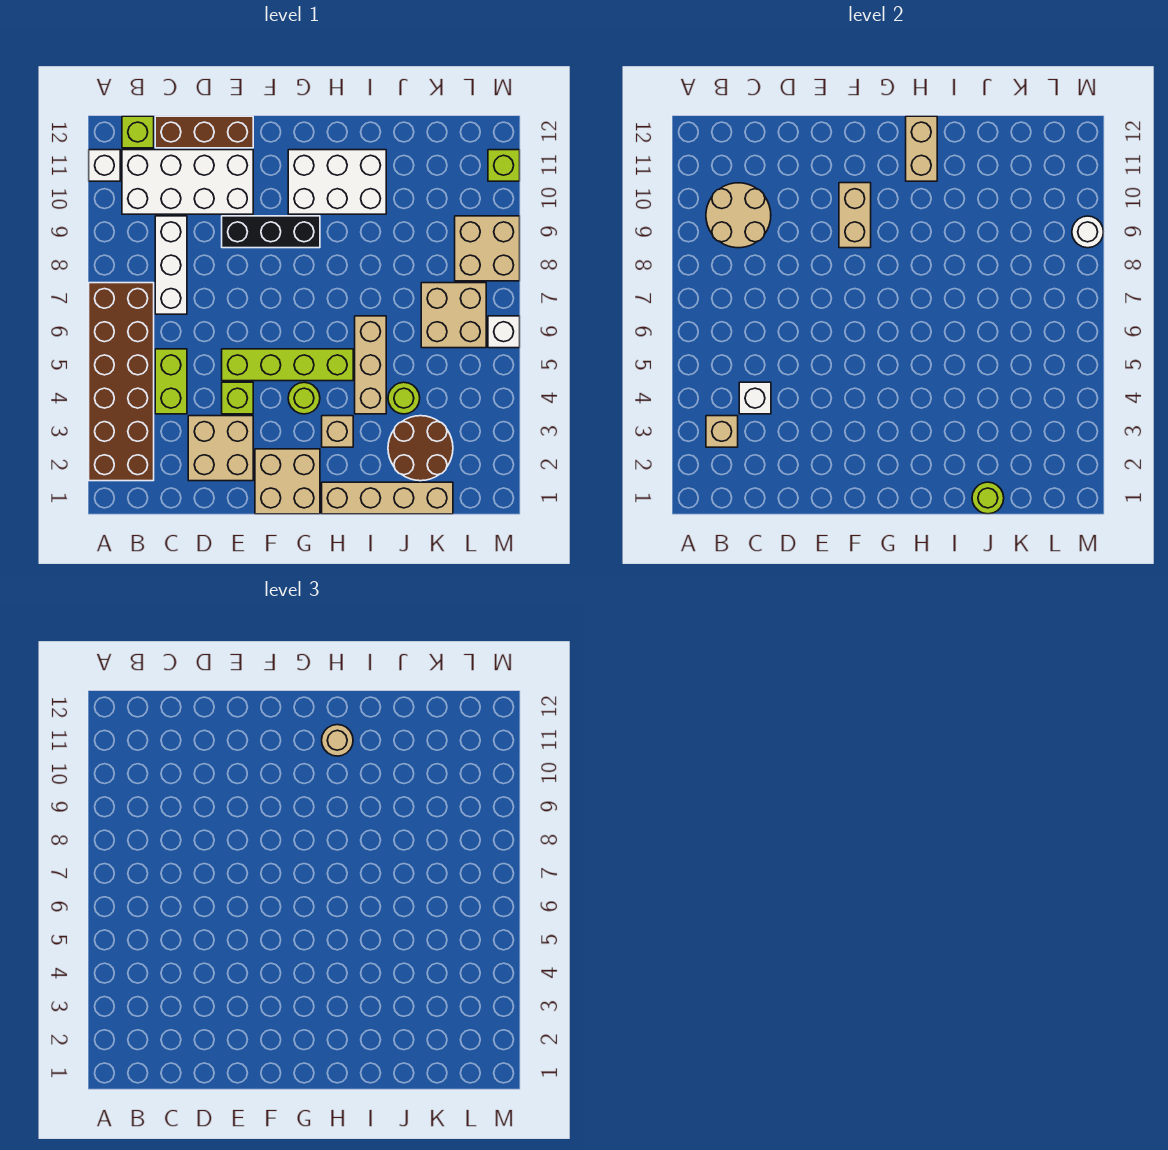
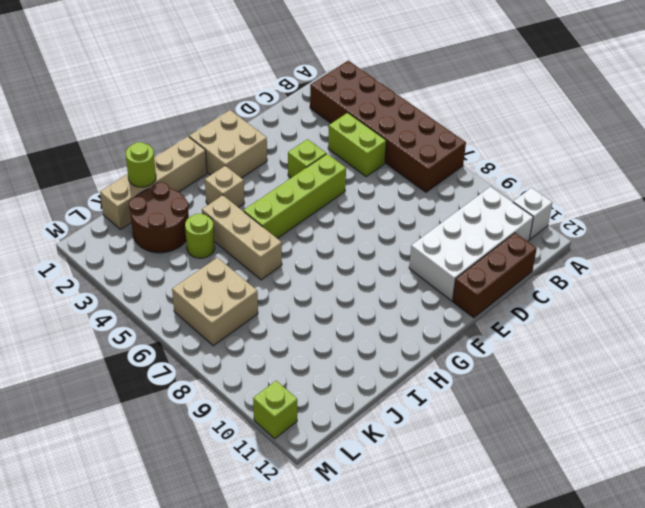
none -> lime brick B12 level 1
none -> white brick C7:C9 level 1
none -> tan brick D2:E3 level 1
none -> black brick E9:G9 level 1

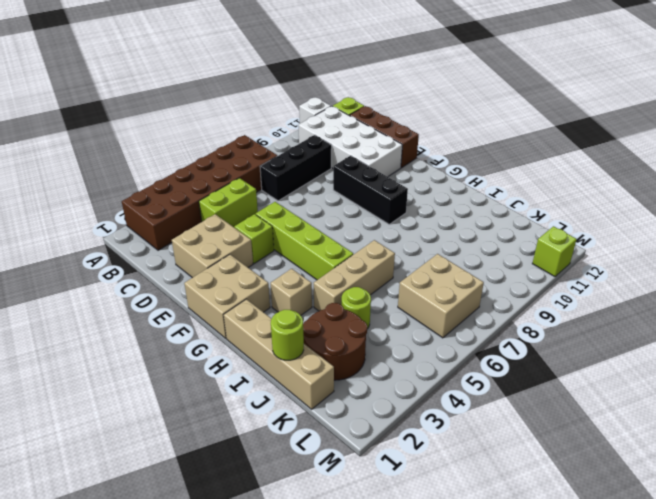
black brick C7:C9 level 1 -> white brick C7:C9 level 1
none -> lime round brick G4 level 1
none -> white brick G10:I11 level 1
none -> tan brick L8:M9 level 1
none -> white brick M6 level 1

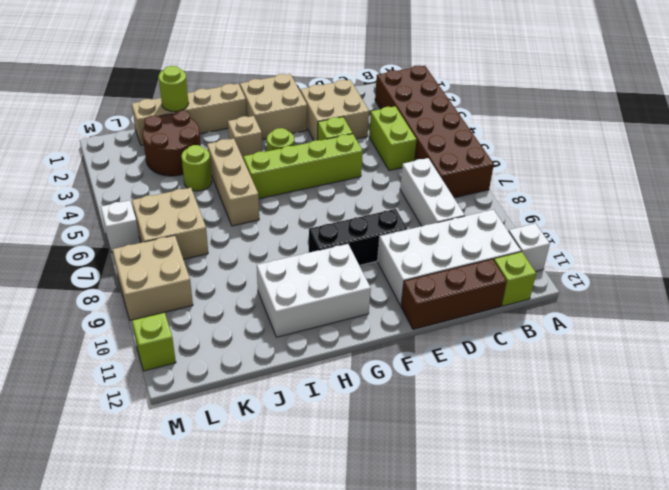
none -> tan brick B3 level 2
none -> tan round brick B9:C10 level 2
none -> white brick C4 level 2
none -> tan brick F9:F10 level 2

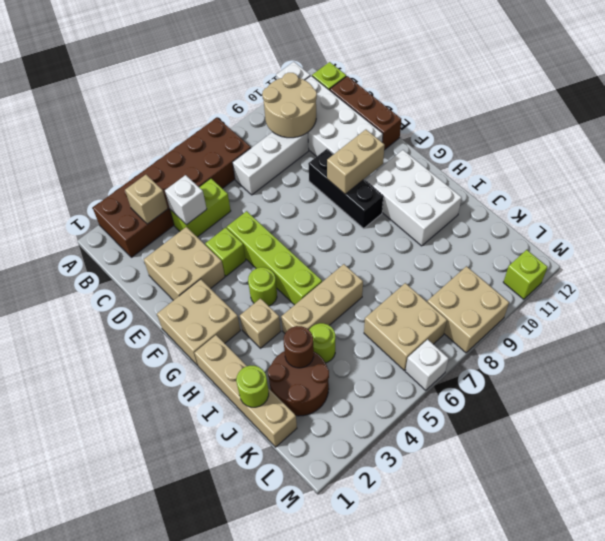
brown round brick J3 level 2 -> none
none -> tan brick H11:H12 level 2
none -> white round brick M9 level 2
none -> tan round brick H11 level 3

